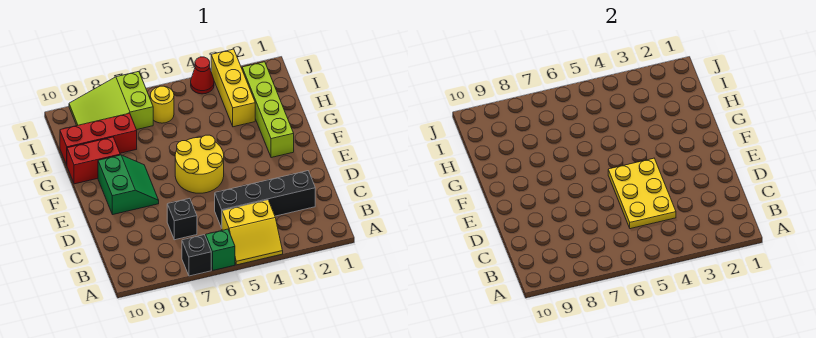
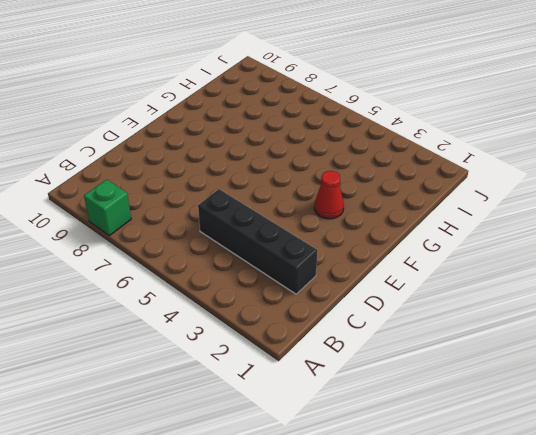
green brick A8 level 1 -> green brick A6 level 1
red cone F3 level 1 -> red cone J4 level 1
none -> yellow slope A4:B5 level 1 top B
none -> black brick A7 level 1
none -> black brick C7 level 1

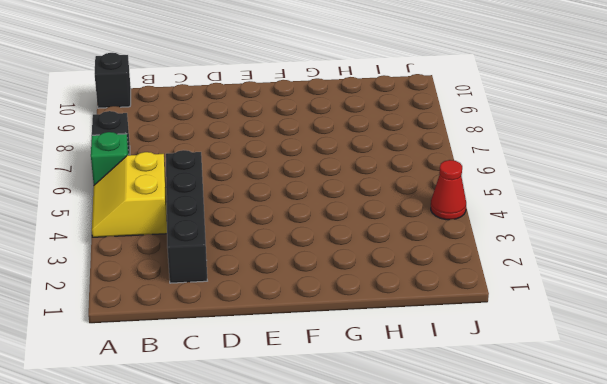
black brick A10 level 1 -> black brick C7 level 1
none -> yellow round brick E5:F6 level 1
none -> green slope E8:F9 level 1 top 9
none -> lime brick F2:I2 level 1

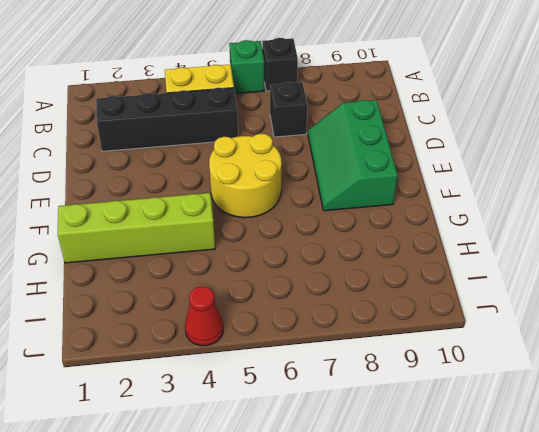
green slope D8:F9 level 1 top 9 -> green slope E8:F9 level 1 top 9
lime brick G1:G4 level 1 -> lime brick F2:I2 level 1
none -> red brick G9:G10 level 1
none -> yellow brick H3:J3 level 1
none -> red brick H8:H10 level 1

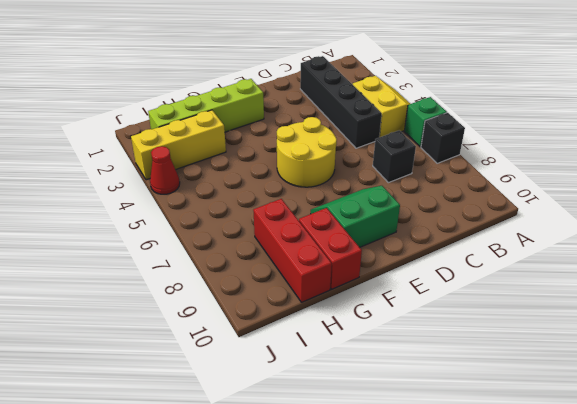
none -> yellow round brick I6 level 1
none -> lime slope I7:J9 level 1 top 7
none -> yellow plate C4:E5 level 2

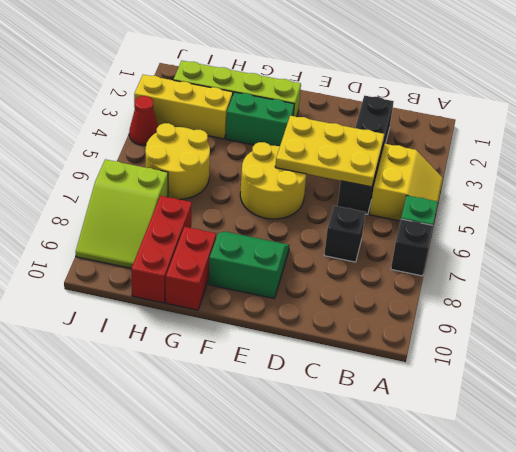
green brick F3:G3 level 1 -> none
yellow round brick H5:I6 level 1 -> yellow round brick I6 level 1

